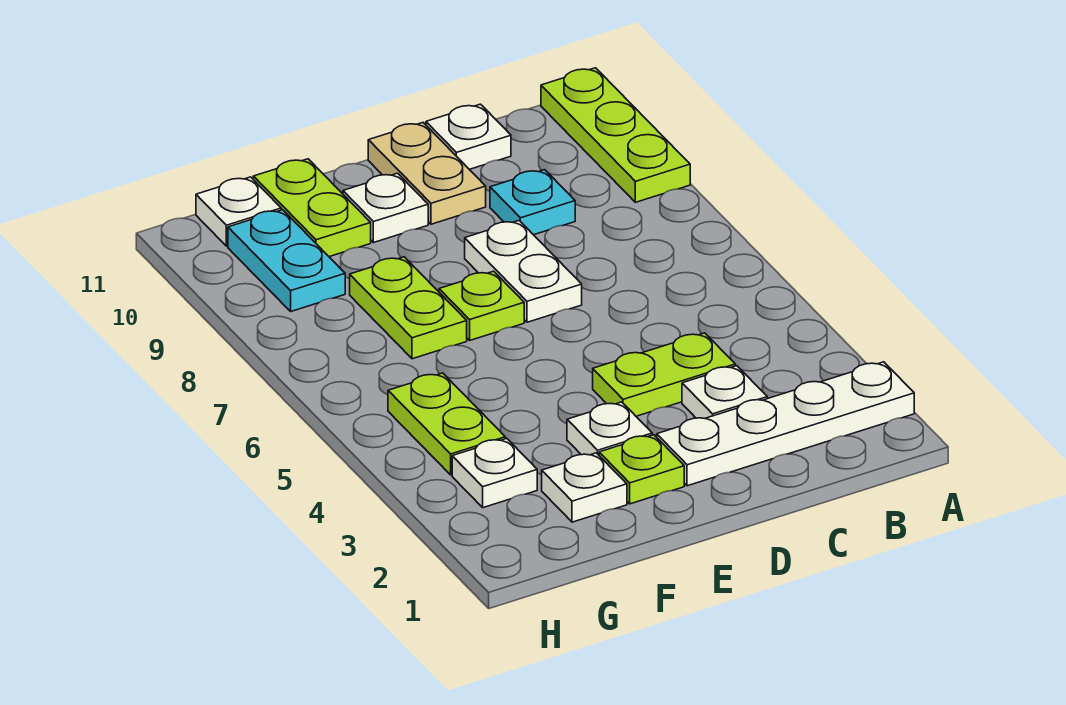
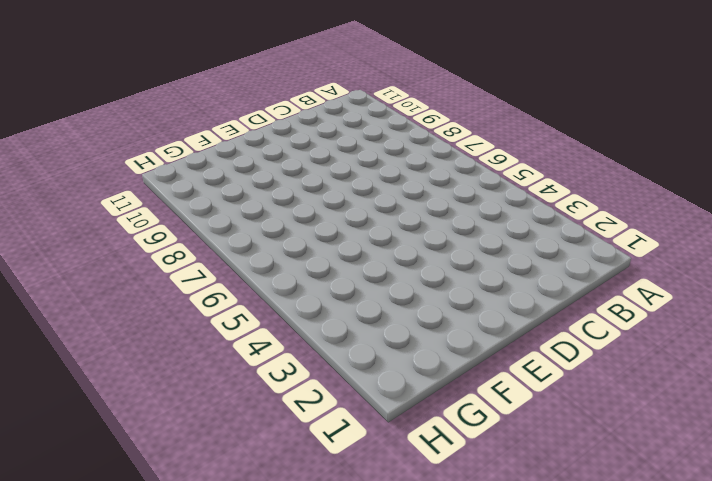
none -> white plate A2:D2 level 1
none -> lime plate A9:A11 level 1
none -> white plate C3 level 1

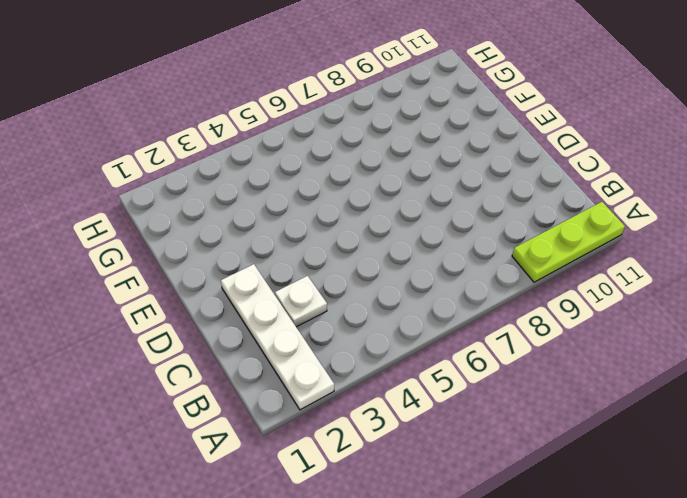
none -> lime plate C4:D4 level 1
none -> cyan plate C9 level 1
none -> white plate C11 level 1

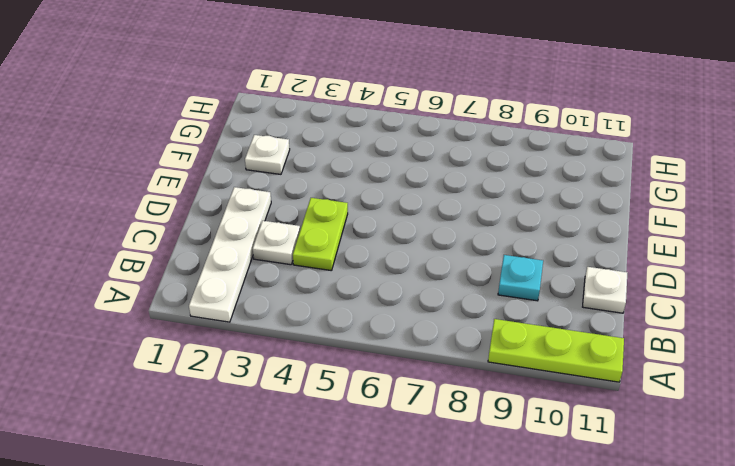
none -> white plate D7:D8 level 1
none -> tan plate D10:D11 level 1
none -> lime plate E2 level 1

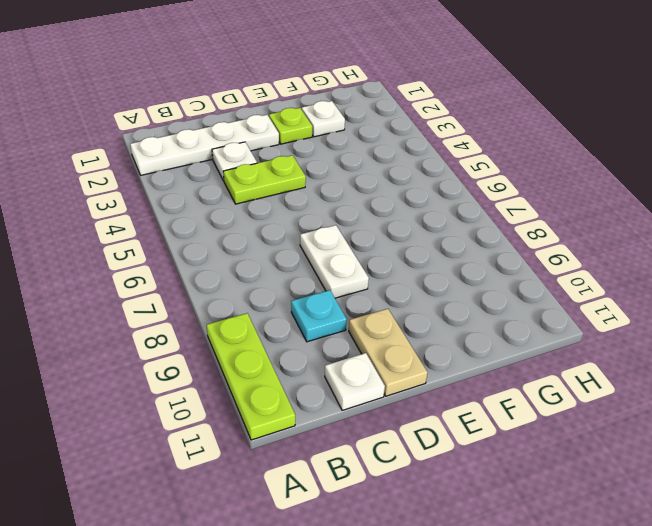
none -> white plate E3 level 1
none -> lime plate E7 level 1
none -> white plate E10 level 1

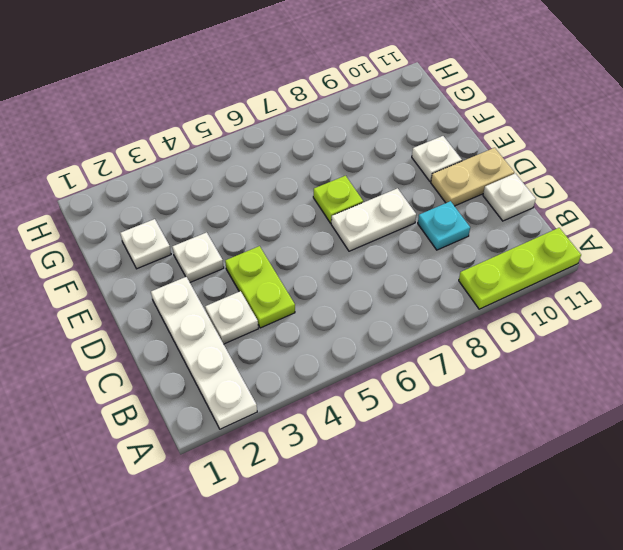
none -> lime plate E2 level 1
none -> lime plate F7:F8 level 1
none -> lime plate F10:F11 level 1

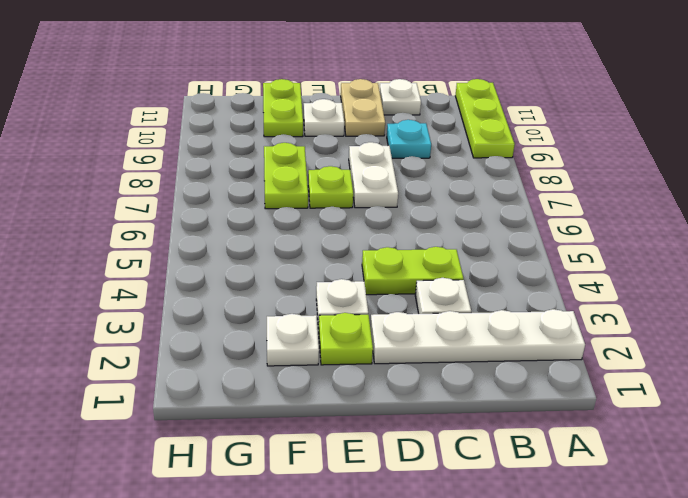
none -> white plate G3 level 1
none -> lime plate G4:G5 level 1
none -> cyan plate G9:G10 level 1

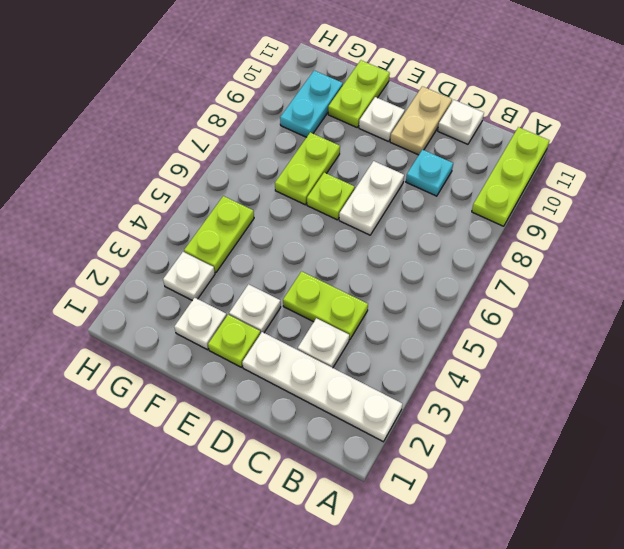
none -> white plate G11 level 1

